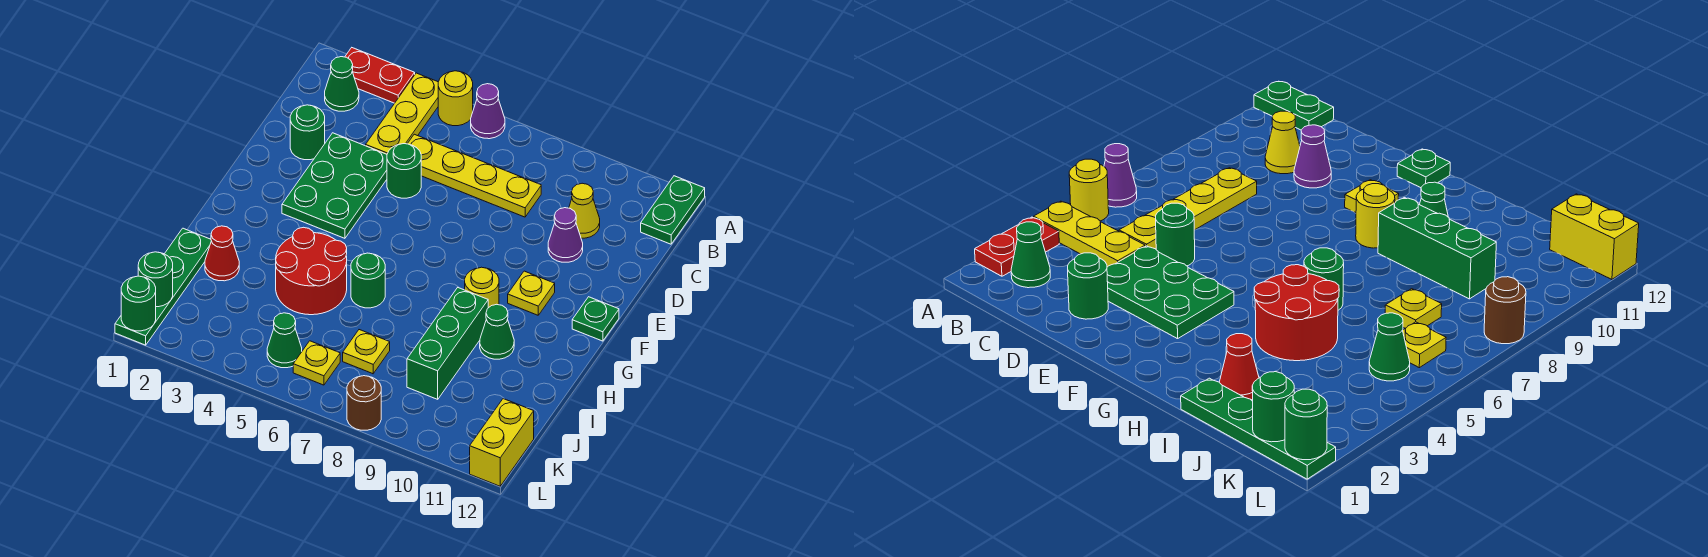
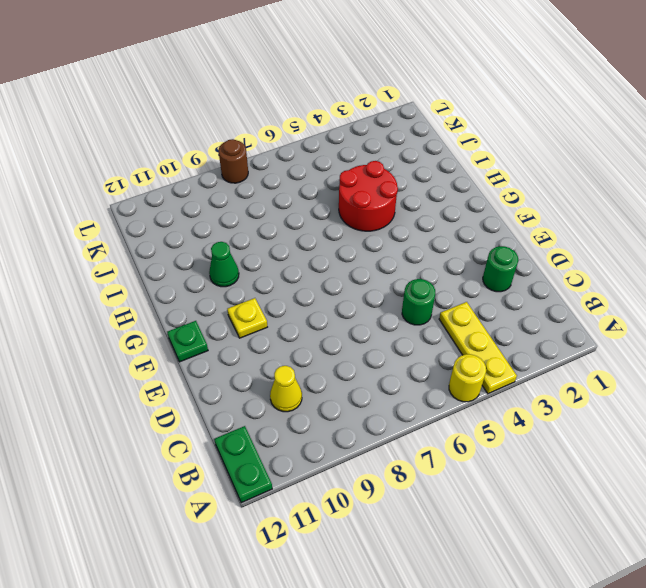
none -> red plate A2:A3 level 1
none -> purple cone A6 level 1
none -> green cone B2 level 1

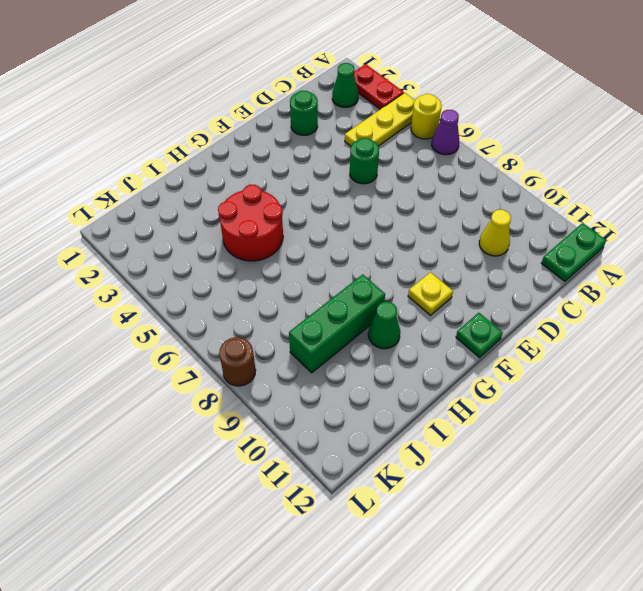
none -> yellow plate C5:C8 level 1
none -> green plate D3:F4 level 1
none -> purple cone D10 level 1

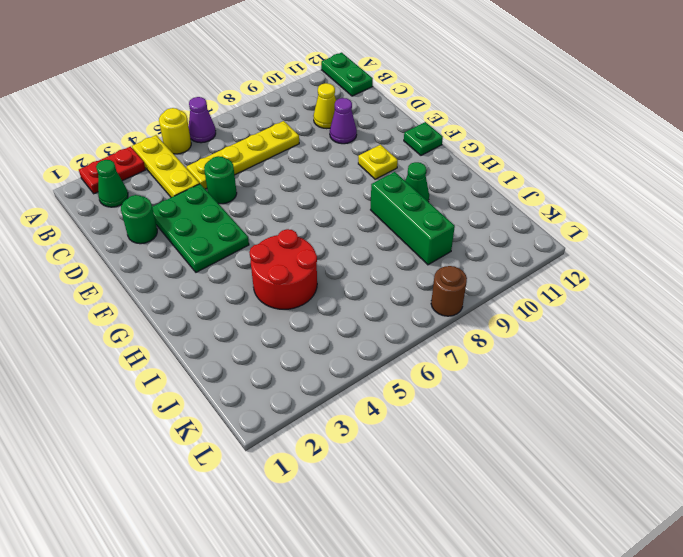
none -> yellow round brick G9 level 1
none -> green round brick H6 level 1
none -> green plate I1:L1 level 1

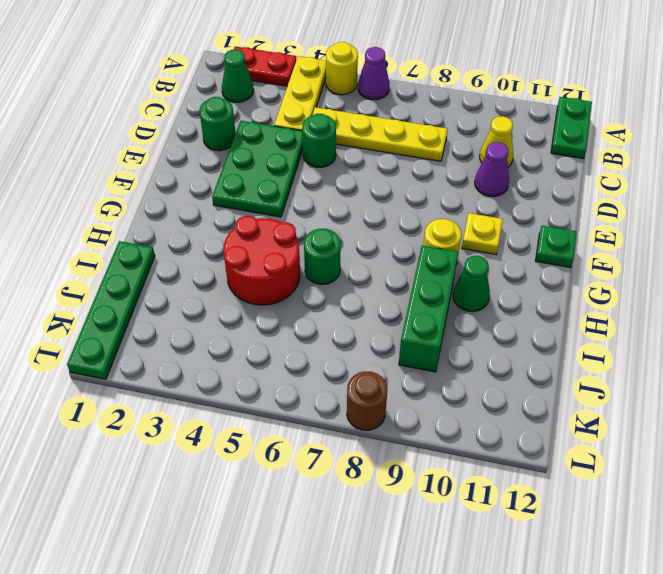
none -> red cone I2 level 1
none -> yellow plate J7 level 1
none -> green cone K5 level 1

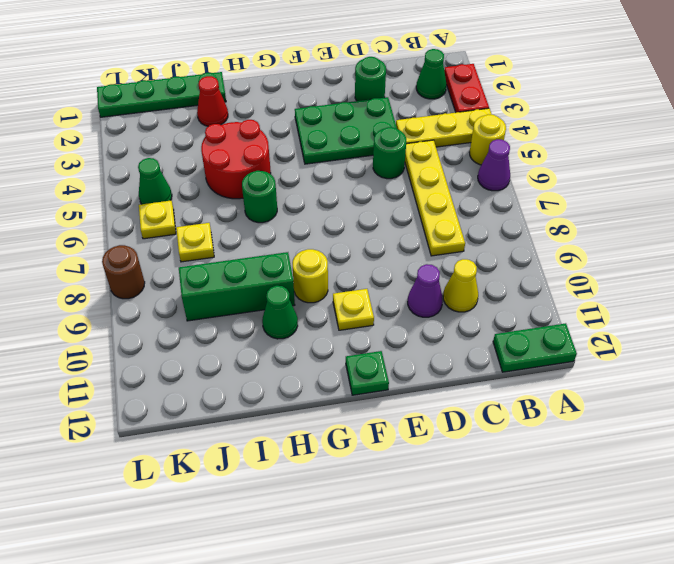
none -> yellow brick K12:L12 level 1
none -> green round brick K1 level 2
none -> green round brick L1 level 2

